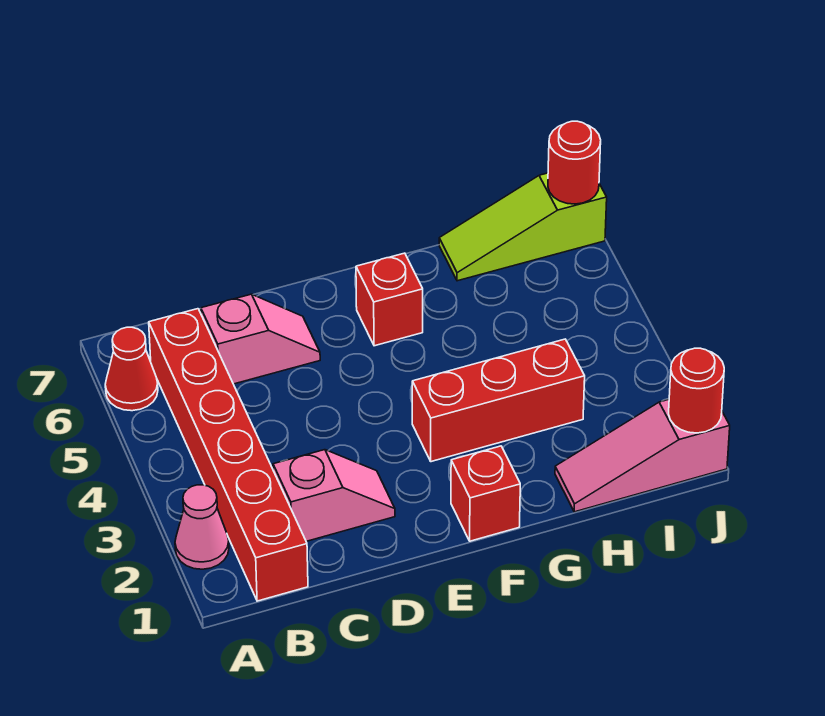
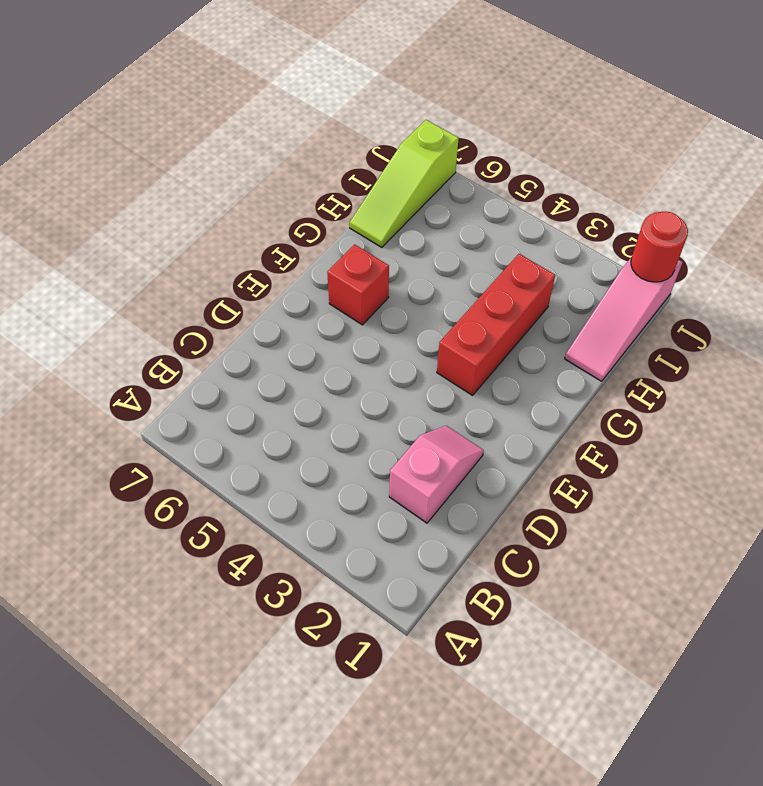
none -> pink cone A2 level 1
none -> red cone A6 level 1
none -> red brick B1:B6 level 1

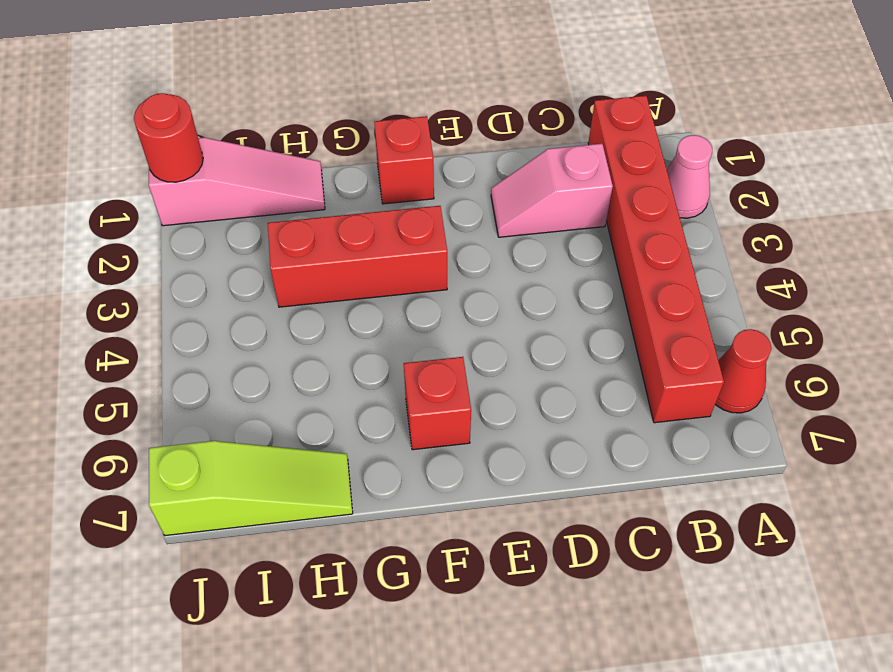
none -> pink slope C6:D6 level 1 top C
none -> red round brick J7 level 2

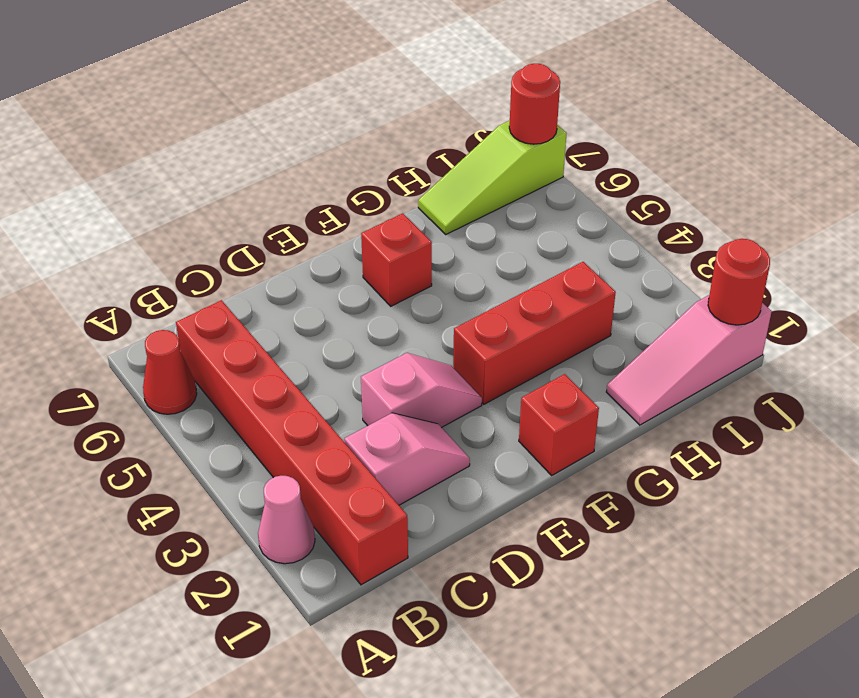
pink slope D3:E3 level 1 top D -> pink slope C6:D6 level 1 top C

